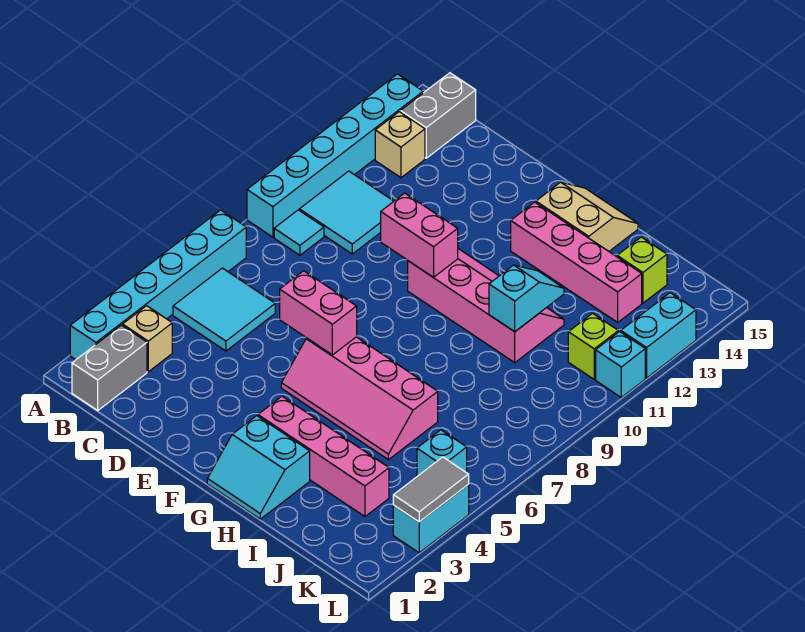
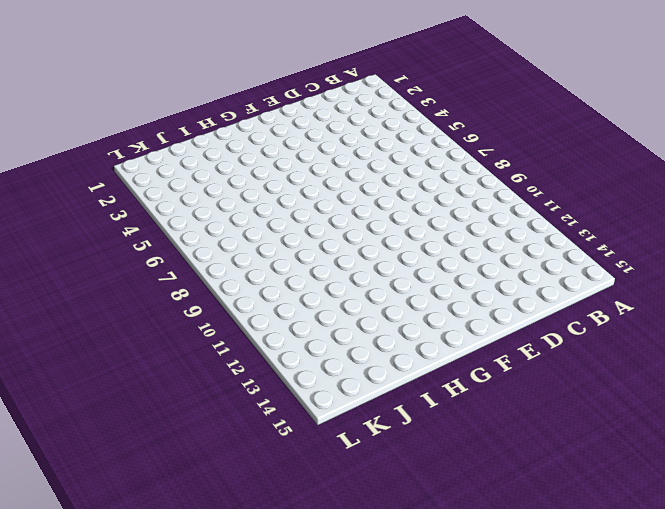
none -> cyan brick A2:A7 level 1
none -> cyan brick A9:A14 level 1
none -> grey brick B1:B2 level 1

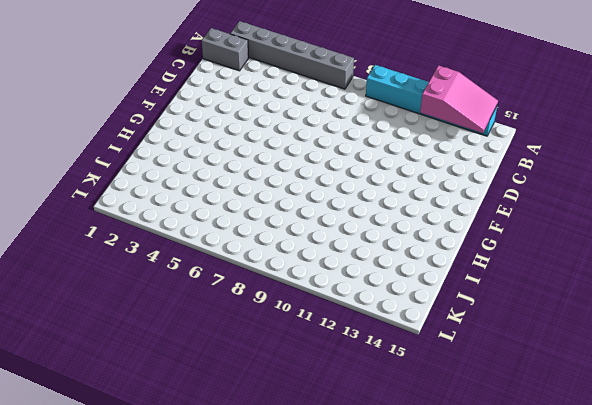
grey brick A2:A7 level 1 -> cyan brick A2:A7 level 1
pink slope A12:B14 level 2 top 12 -> none
none -> tan brick B3 level 1
none -> cyan tile B5:C6 level 1
none -> cyan tile B9 level 1

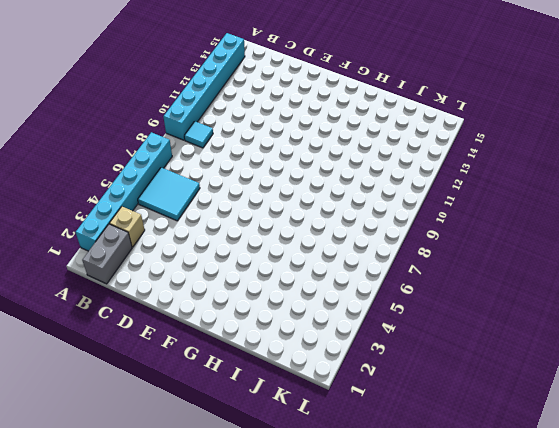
none -> cyan tile B10:C11 level 1
none -> tan brick B13 level 1
none -> grey brick B14:B15 level 1

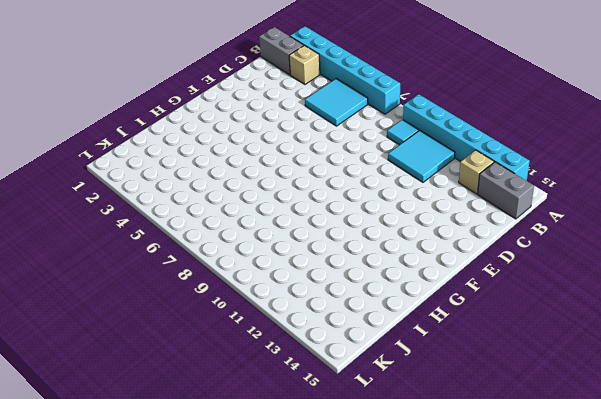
none -> pink slope F5:I6 level 1 top 6
none -> pink slope F10:I11 level 1 top 10
none -> cyan slope G1:H2 level 1 top 2

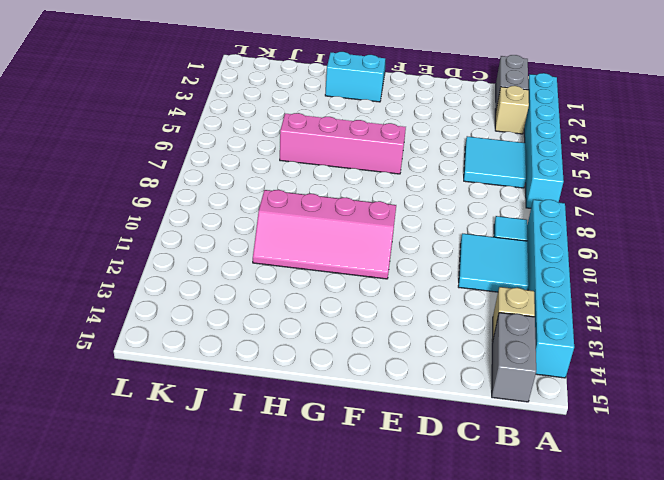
none -> pink brick G3:J3 level 1
none -> pink brick G13:J13 level 1
none -> tan slope G14:H15 level 1 top 14

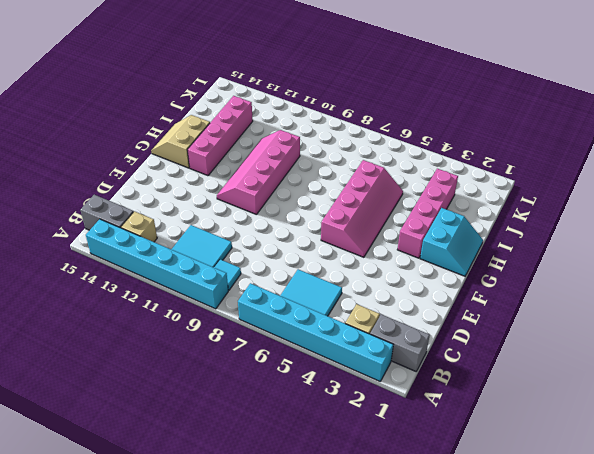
none -> lime brick J14 level 1
none -> cyan brick K5 level 1
none -> lime brick K11 level 1

